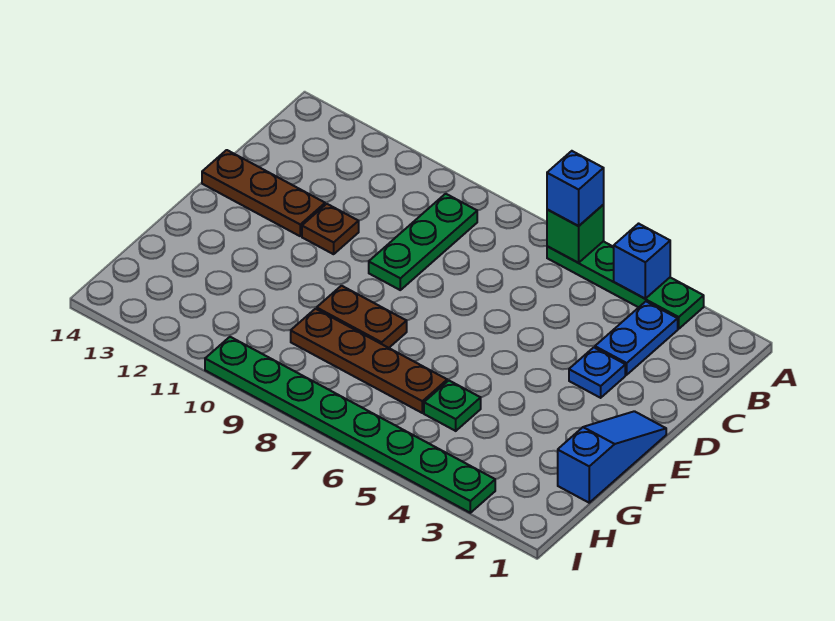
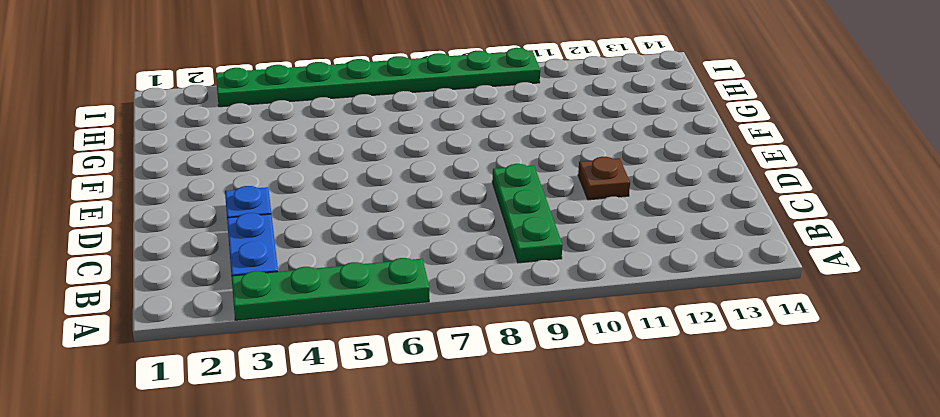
none -> brown plate D12:D14 level 1
none -> blue slope E1:G1 level 1 top G
none -> brown plate F8:F9 level 1

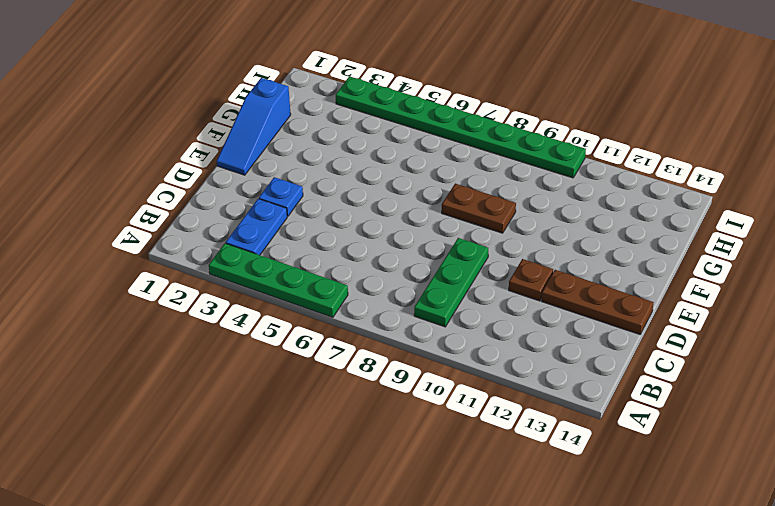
none -> green plate G5 level 1
none -> brown plate G6:G9 level 1
none -> blue brick A4 level 2

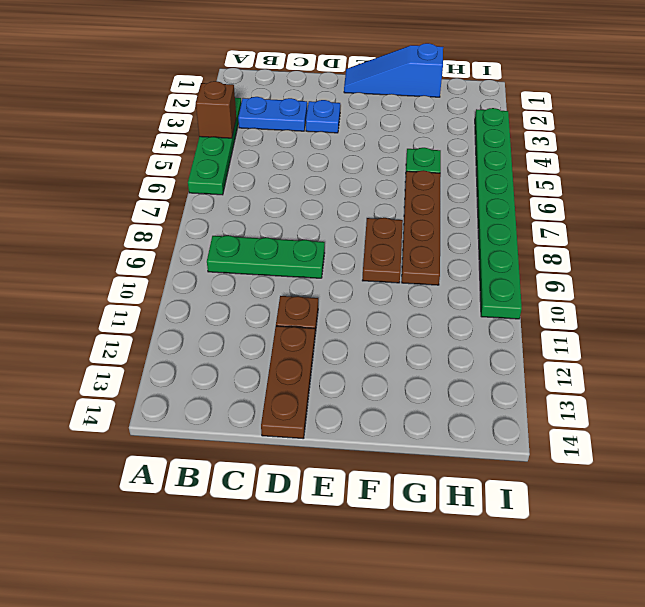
brown brick A4 level 2 -> blue brick A4 level 2
none -> green brick A6 level 2
none -> blue brick A6 level 3

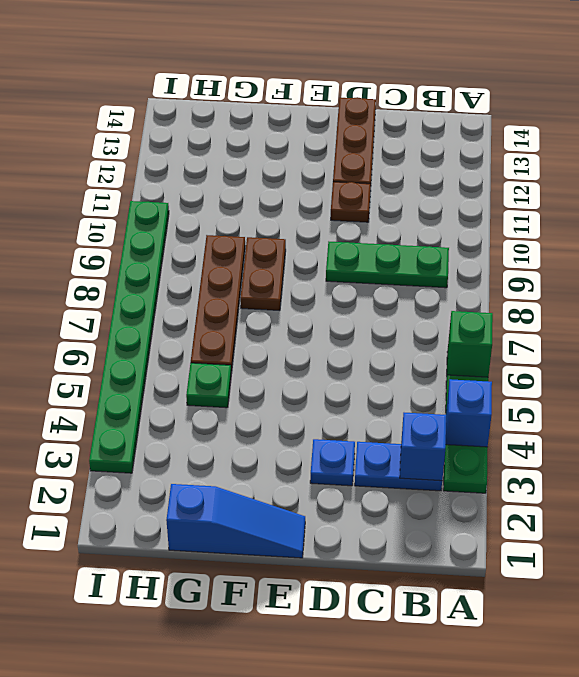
blue brick B3 level 2 -> blue brick A6 level 3

